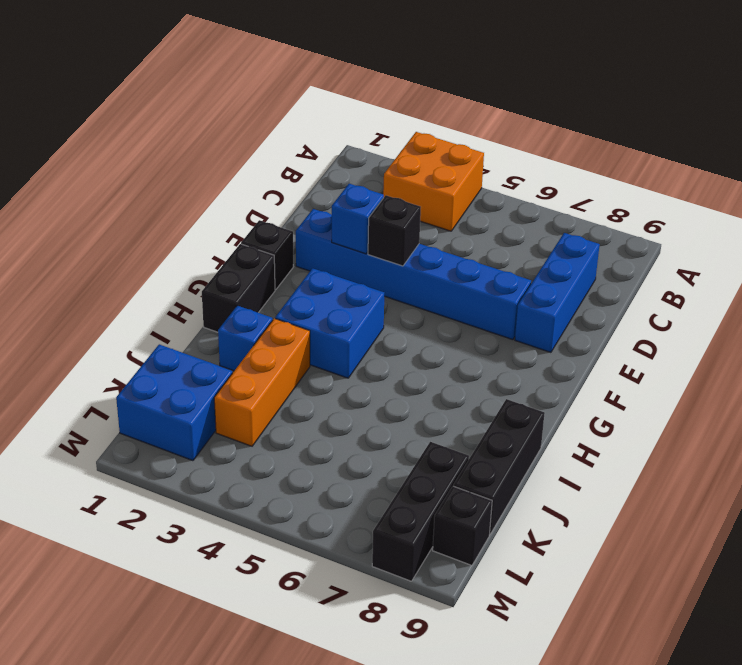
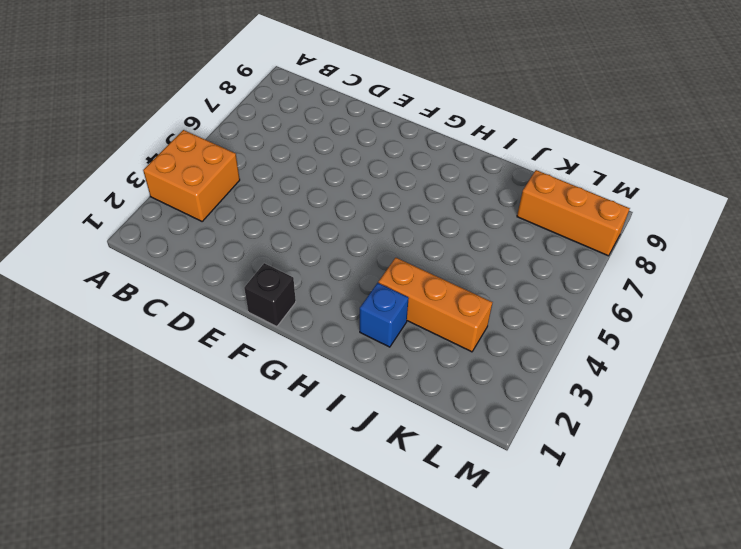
orange brick K8:M8 level 1 -> black brick K8:M8 level 1
none -> blue brick C8:E8 level 1
none -> blue brick E2:E7 level 1
none -> black brick G1:H1 level 1

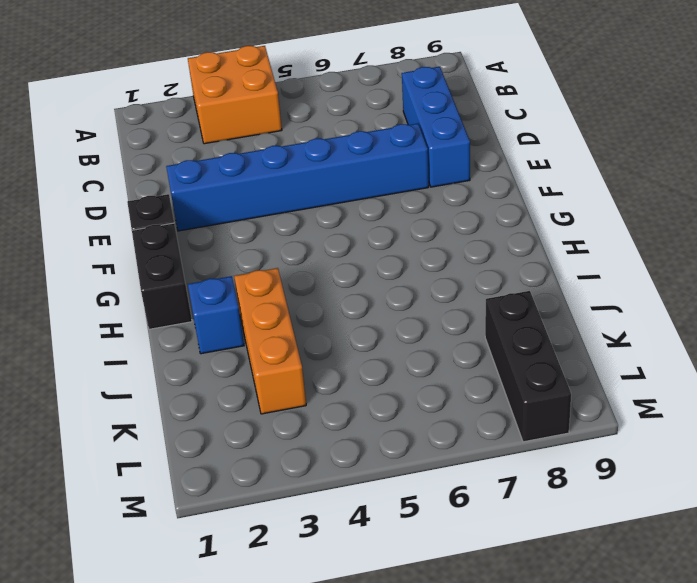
none -> blue brick G3:H4 level 1
none -> black brick I9:K9 level 1
none -> blue brick K1:L2 level 1

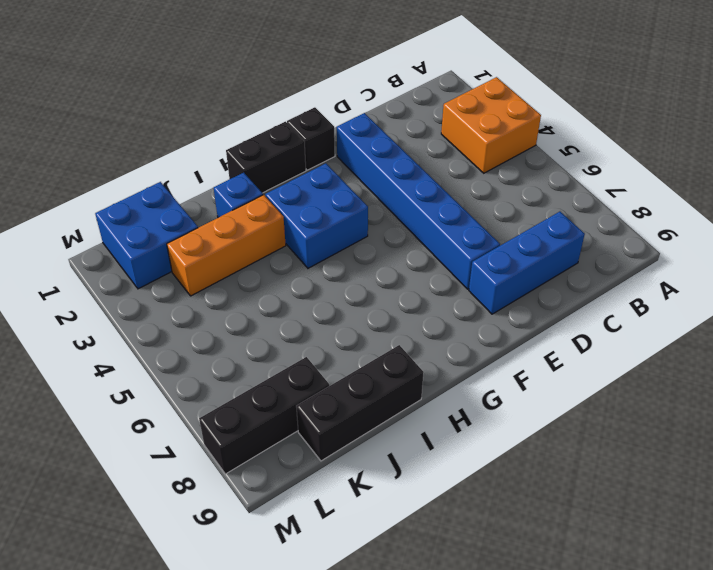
none -> black brick L9 level 1
none -> blue brick E3 level 2
none -> black brick E4 level 2

